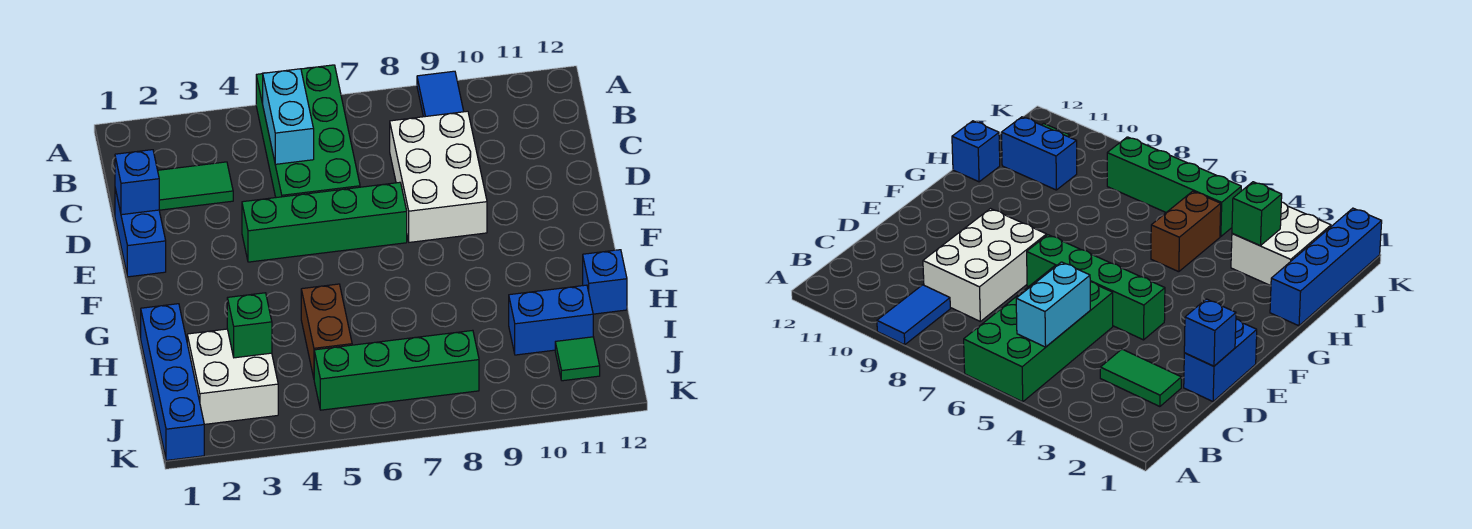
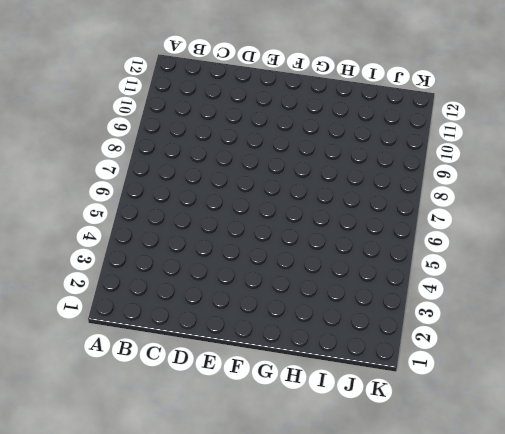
none -> green brick A5:D6 level 1
none -> blue tile A9:B9 level 1
none -> green tile C2:C3 level 1

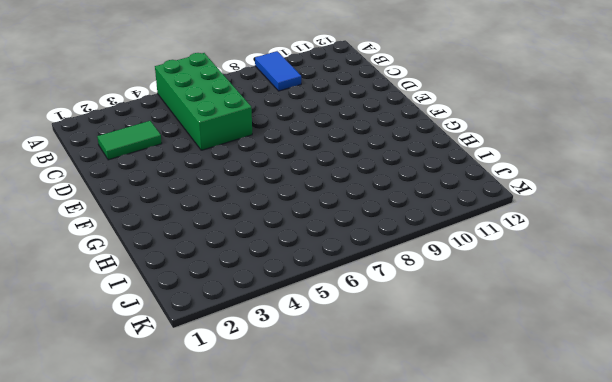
none -> white brick C8:E9 level 1
none -> blue brick D1:E1 level 1
none -> green brick E4:E7 level 1

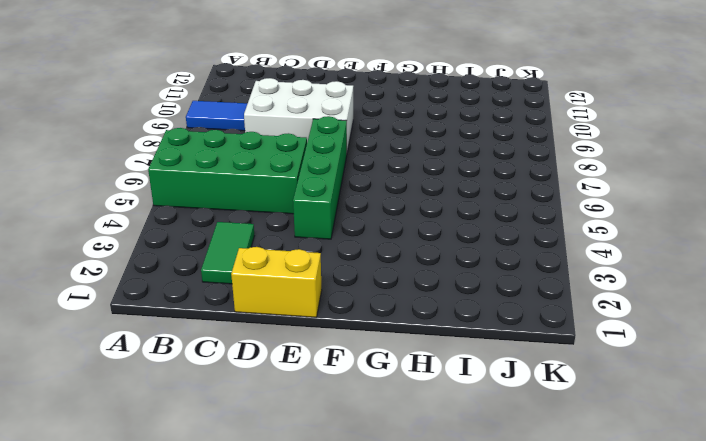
yellow brick D1:E1 level 1 -> blue brick D1:E1 level 1
none -> blue brick H1:K1 level 1
none -> brown brick H5:I5 level 1
none -> blue brick H12 level 1

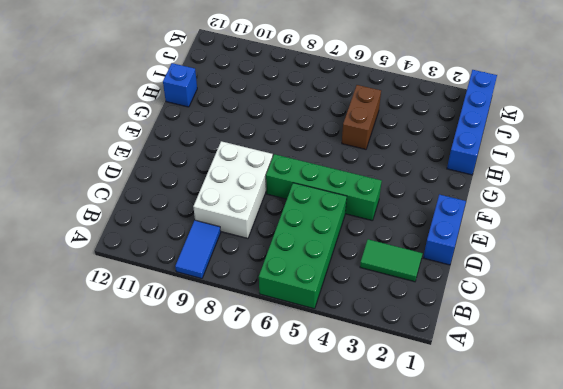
none -> white brick I2:J3 level 1
none -> blue brick I10:I11 level 1
none -> green brick J5:J8 level 1

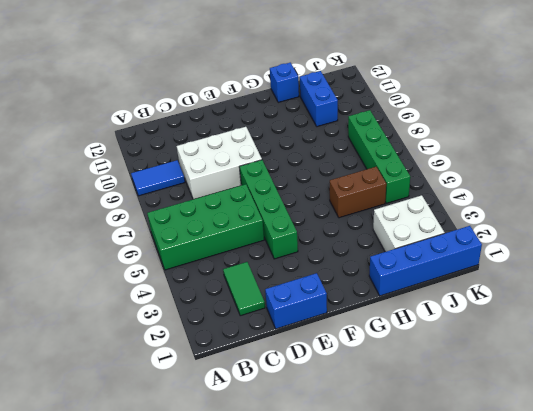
none -> green tile J11 level 1
none -> cyan brick B5:C5 level 2
none -> blue brick D1 level 2

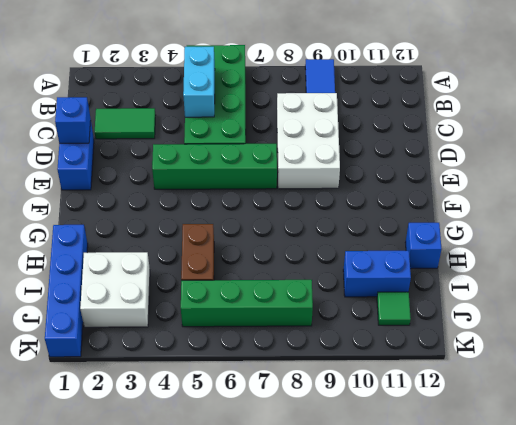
none -> green brick I3 level 2

